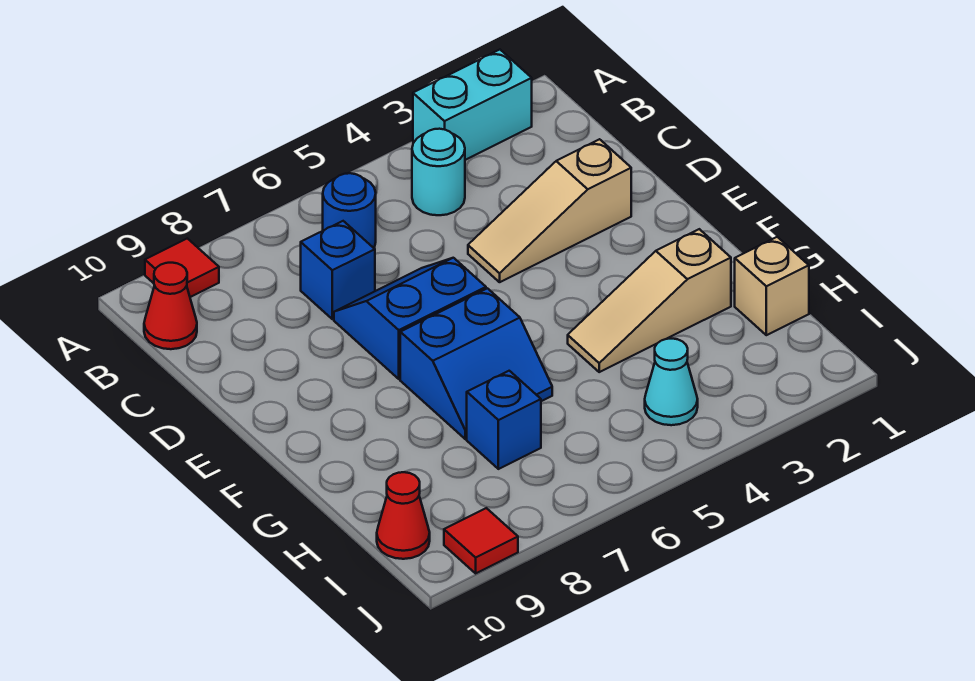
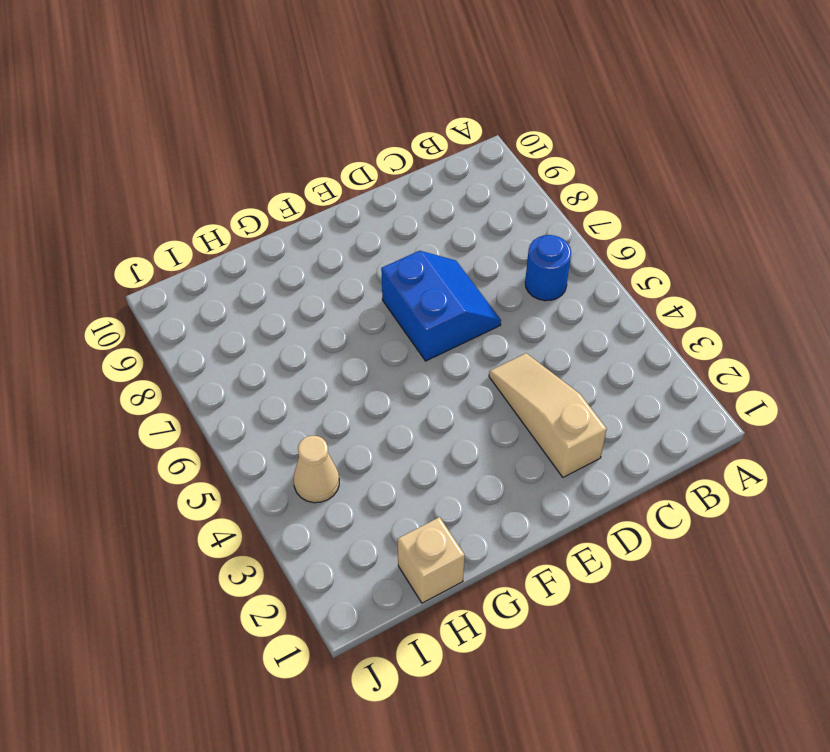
tan cone I4 level 1 -> cyan cone I4 level 1
none -> cyan brick A2:A3 level 1
none -> red tile A9 level 1
none -> cyan round brick B4 level 1

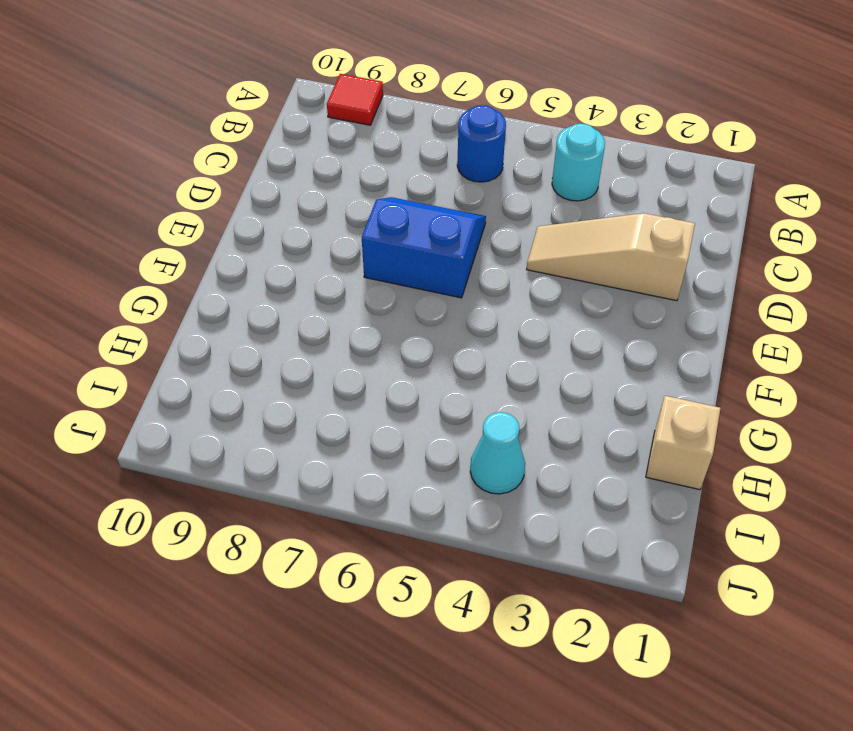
none -> cyan brick A2:A3 level 1
none -> red cone B10 level 1
none -> blue brick C7 level 1

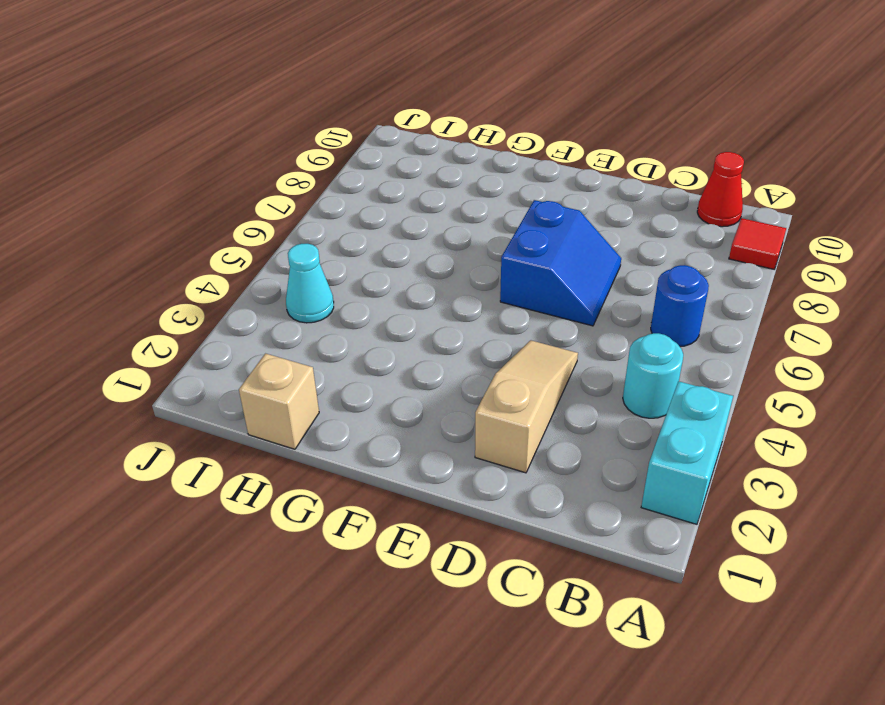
none -> blue brick C7 level 1
none -> blue slope F6:G7 level 1 top F
none -> tan slope G2:G4 level 1 top 2

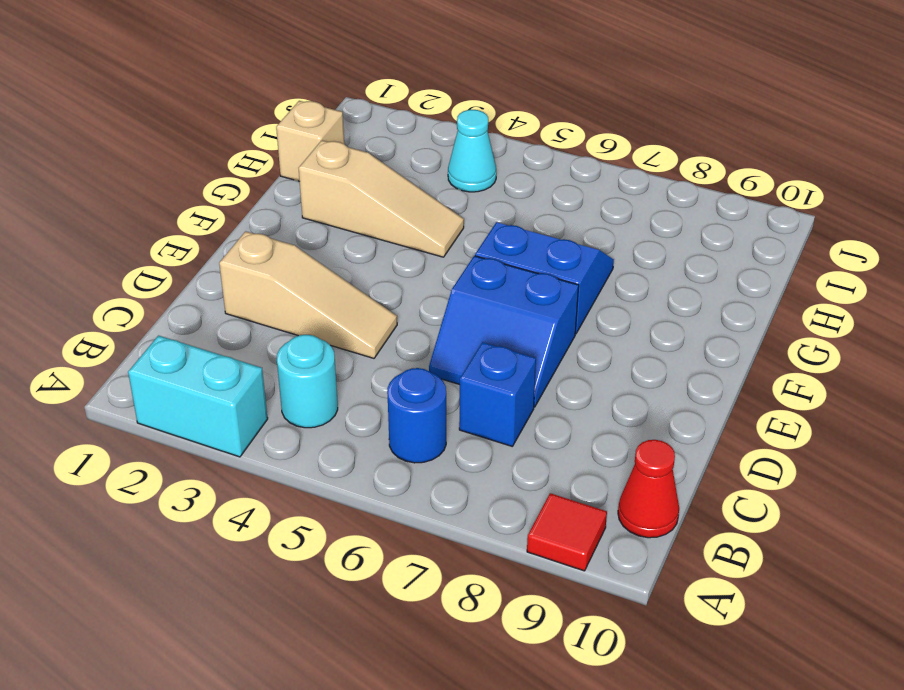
none -> blue brick H7 level 1
none -> red cone I10 level 1
none -> red tile J9 level 1

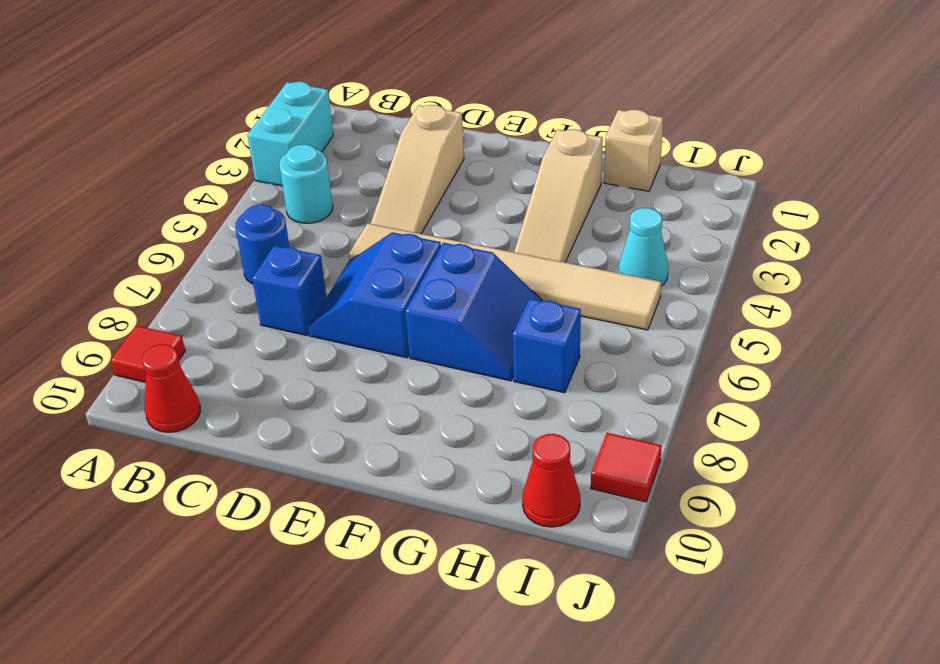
tan tile D5:I5 level 1 -> none

